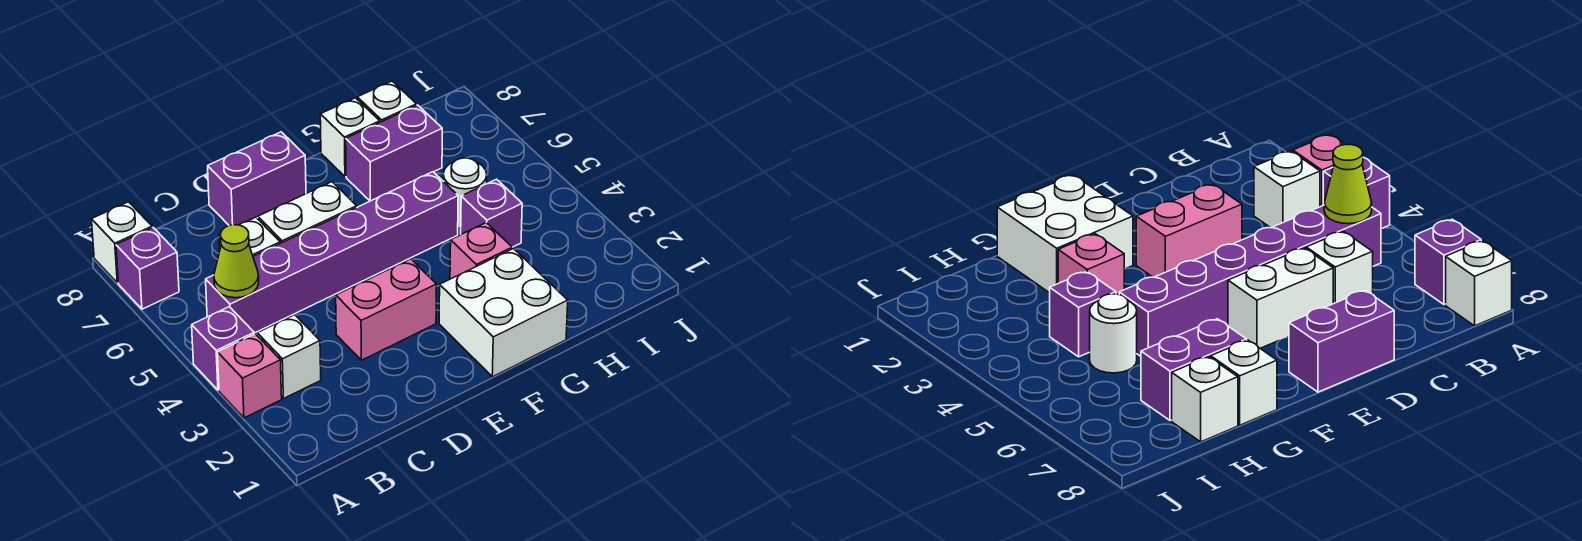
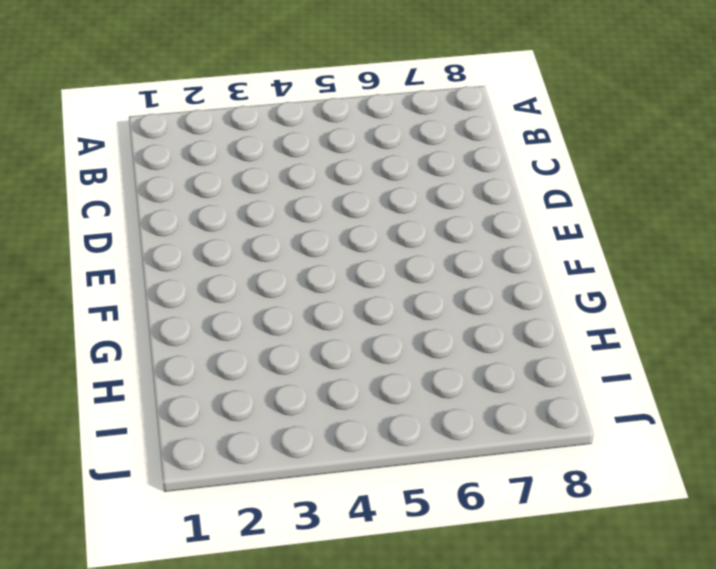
none -> pink brick A3 level 1
none -> purple brick A4 level 1
none -> purple brick A7 level 1

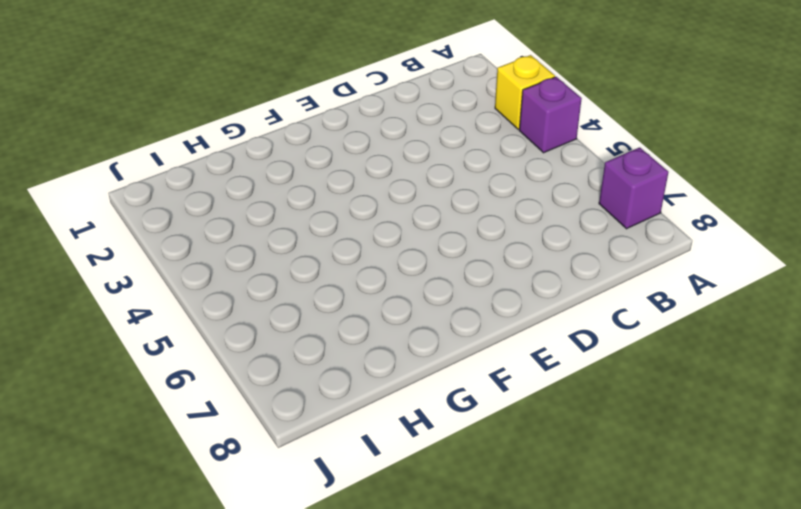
yellow brick A3 level 1 -> pink brick A3 level 1
none -> white brick A8 level 1
none -> white brick B3 level 1
none -> purple brick B5:G5 level 1

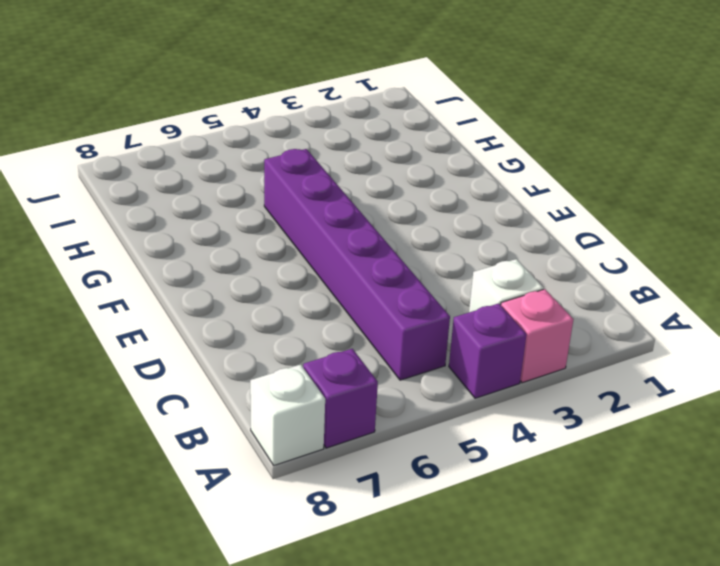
none -> white brick C6 level 1
none -> pink brick D3:E3 level 1
none -> white brick D6:E6 level 1

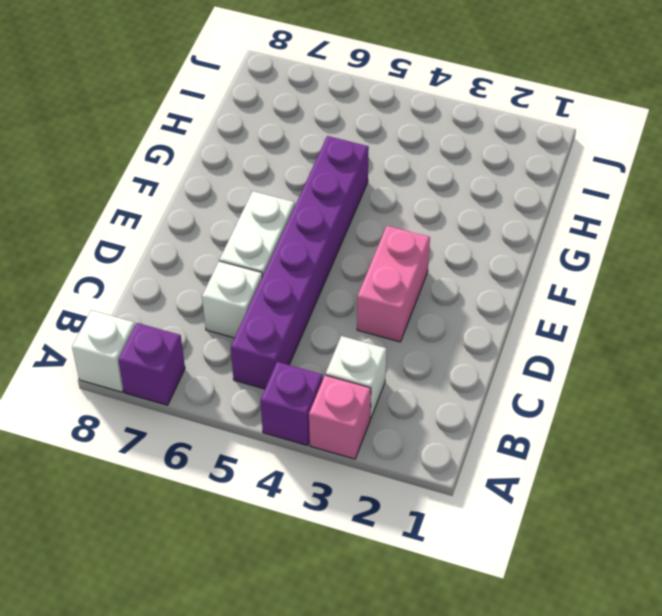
none -> purple brick D8:E8 level 1
none -> white brick F1:G2 level 1
none -> pink brick G3 level 1

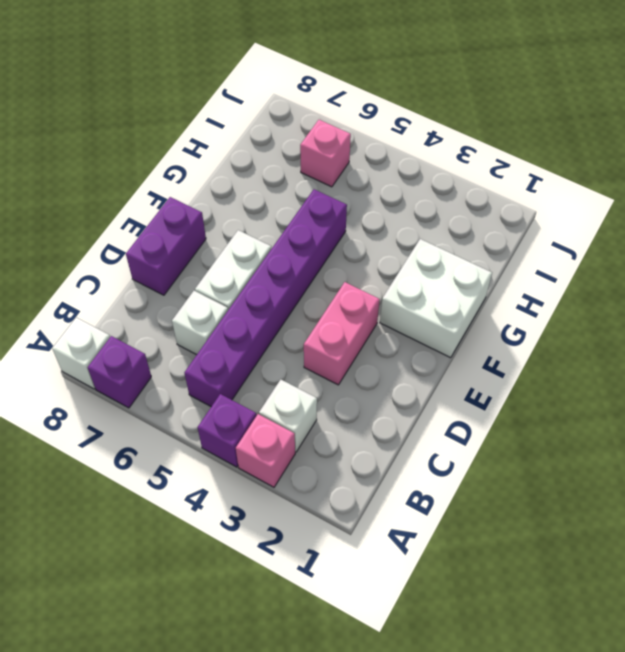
pink brick I6 level 1 -> pink brick G3 level 1
none -> purple brick G7:H7 level 1
none -> white brick G8 level 1
none -> purple brick H4 level 1

